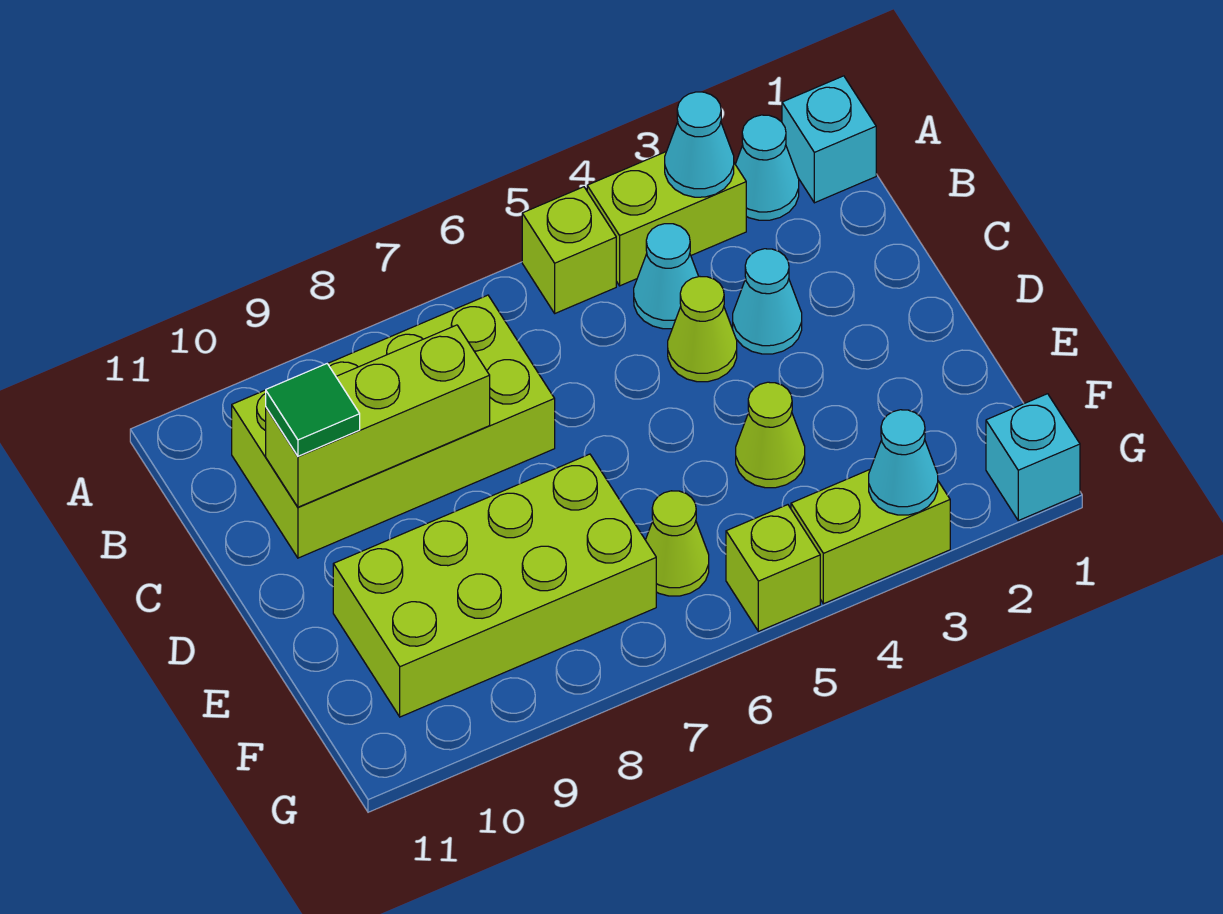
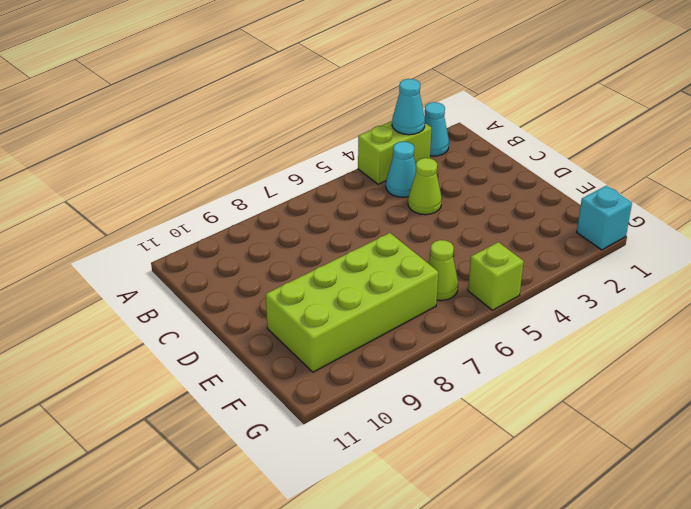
none -> cyan brick A1 level 1
none -> lime brick A5 level 1
none -> lime brick B7:C10 level 1

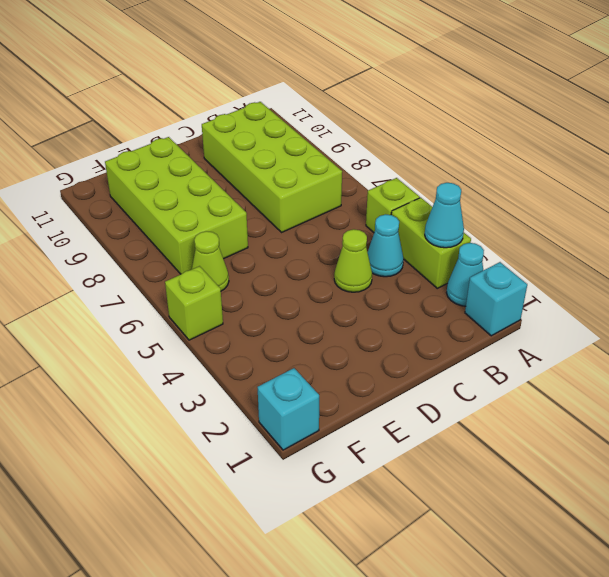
none -> cyan cone C3 level 1
none -> lime cone E4 level 1
none -> lime brick G3:G4 level 1

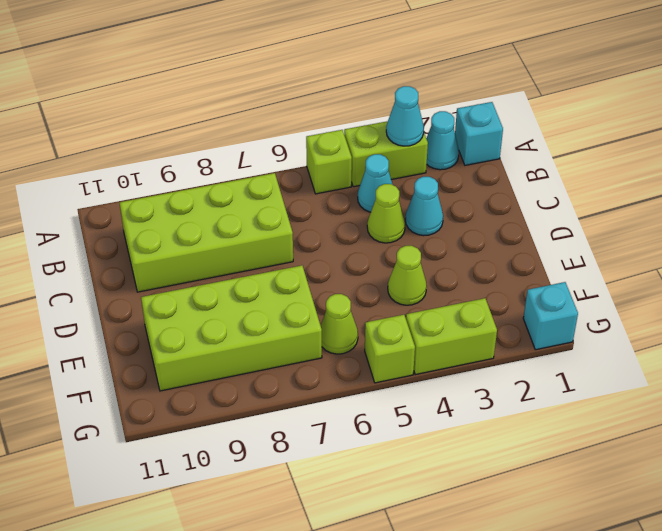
none -> lime brick C8:C10 level 2
none -> cyan cone G3 level 2
none -> green tile C10 level 3

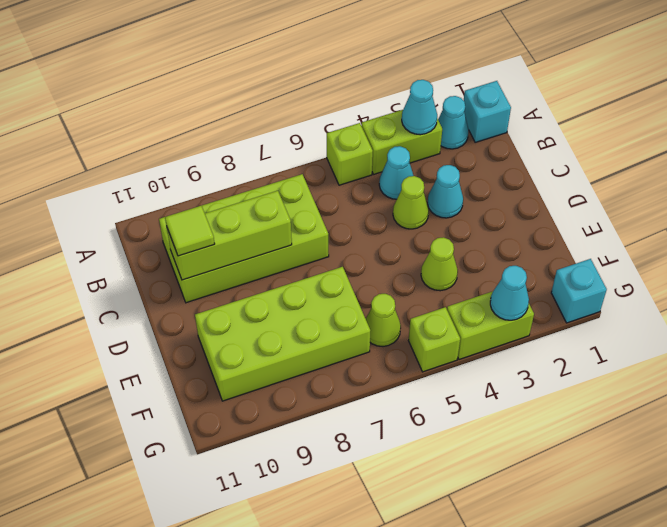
lime tile C10 level 3 -> green tile C10 level 3

